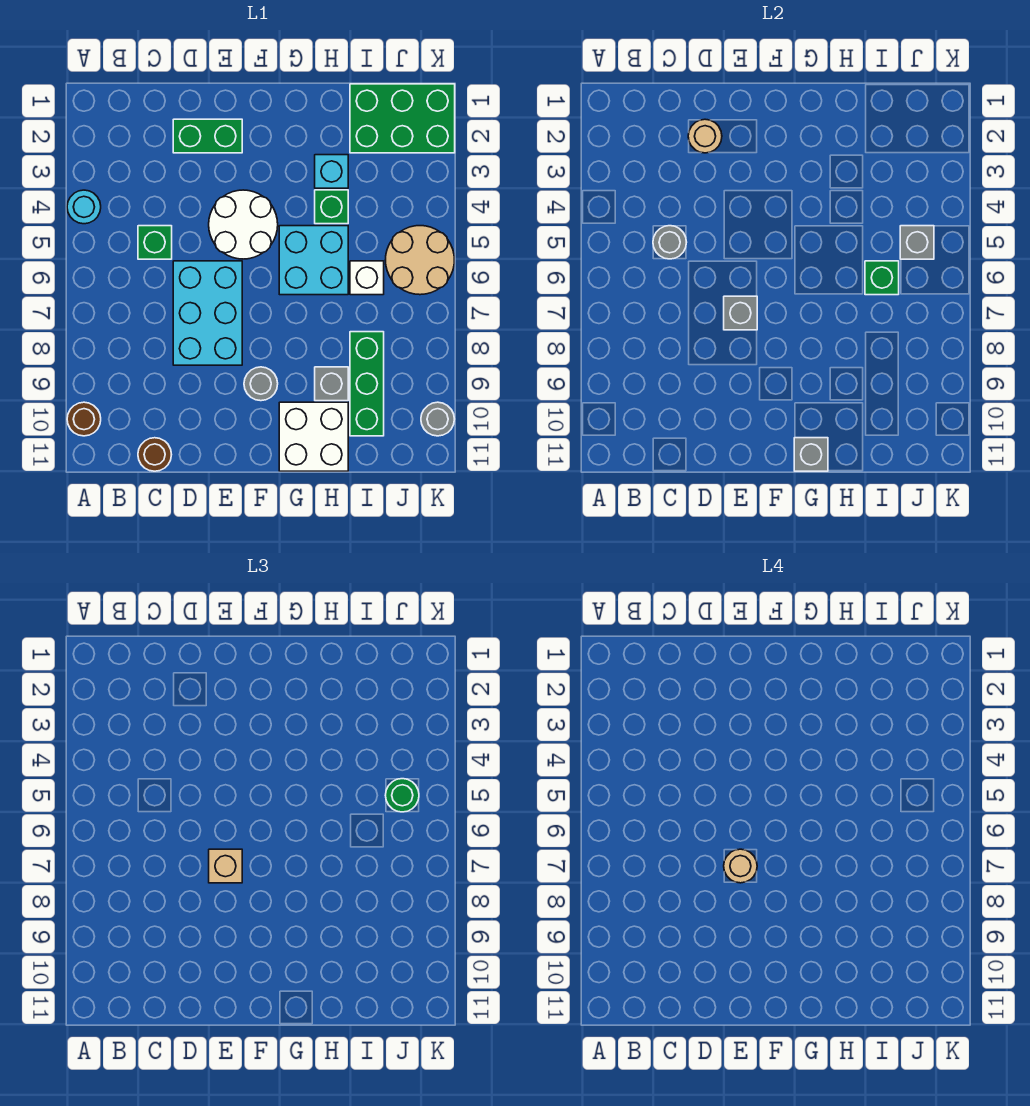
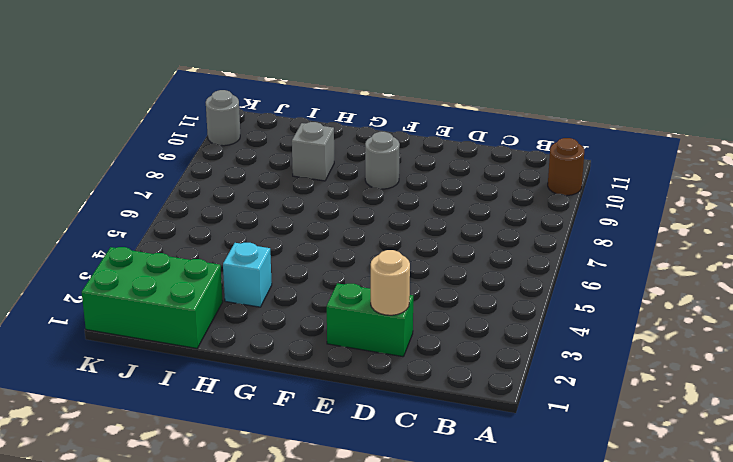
none -> cyan round brick A4 level 1
none -> green brick C5 level 1
none -> brown round brick C11 level 1

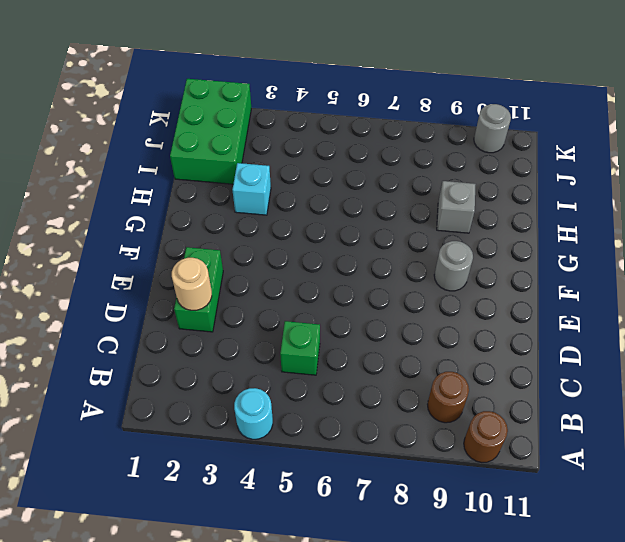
brown round brick B9 level 1 -> brown round brick C11 level 1
none -> cyan brick D6:E8 level 1
none -> white round brick E4:F5 level 1
none -> cyan brick G5:H6 level 1

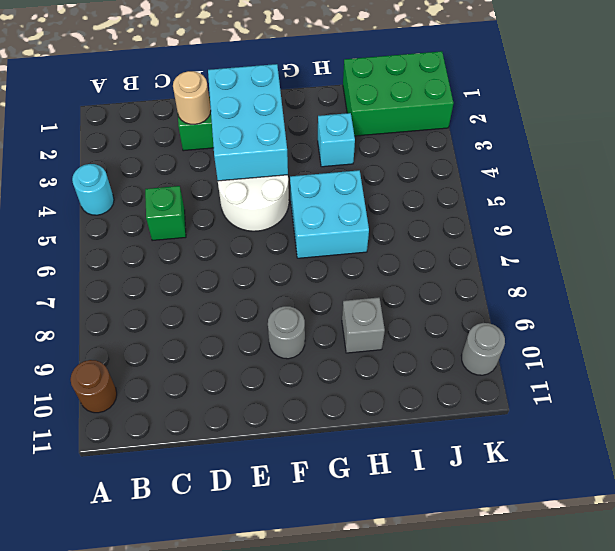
cyan brick E2:F4 level 2 -> cyan brick D6:E8 level 1
none -> brown round brick C11 level 1
none -> white brick G10:H11 level 1
none -> green brick H4 level 1

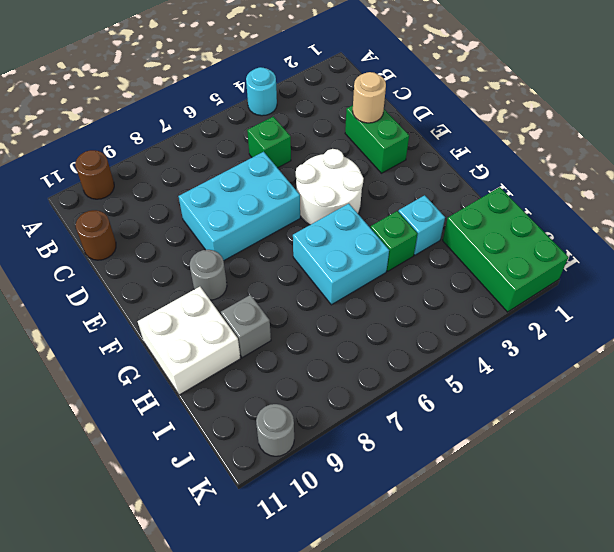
none -> white brick I6 level 1
none -> green brick I8:I10 level 1
none -> tan round brick J5:K6 level 1

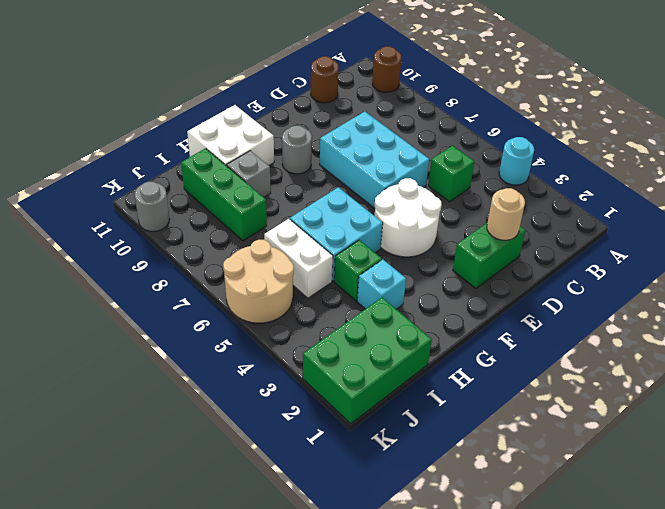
white brick I5:I6 level 1 -> white brick I6 level 1
none -> grey round brick C5 level 2
none -> grey brick E7 level 2
none -> grey brick G11 level 2

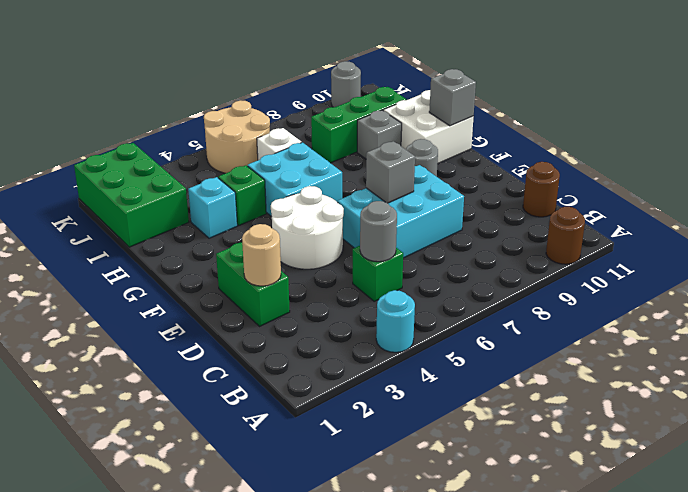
none -> green brick I6 level 2
none -> grey brick J5 level 2
none -> tan brick E7 level 3

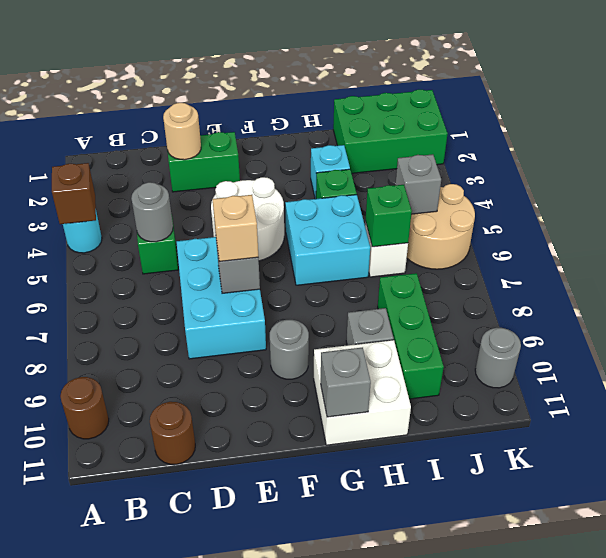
brown brick A4 level 2 -> none
none -> green round brick J5 level 3
none -> tan round brick E7 level 4

